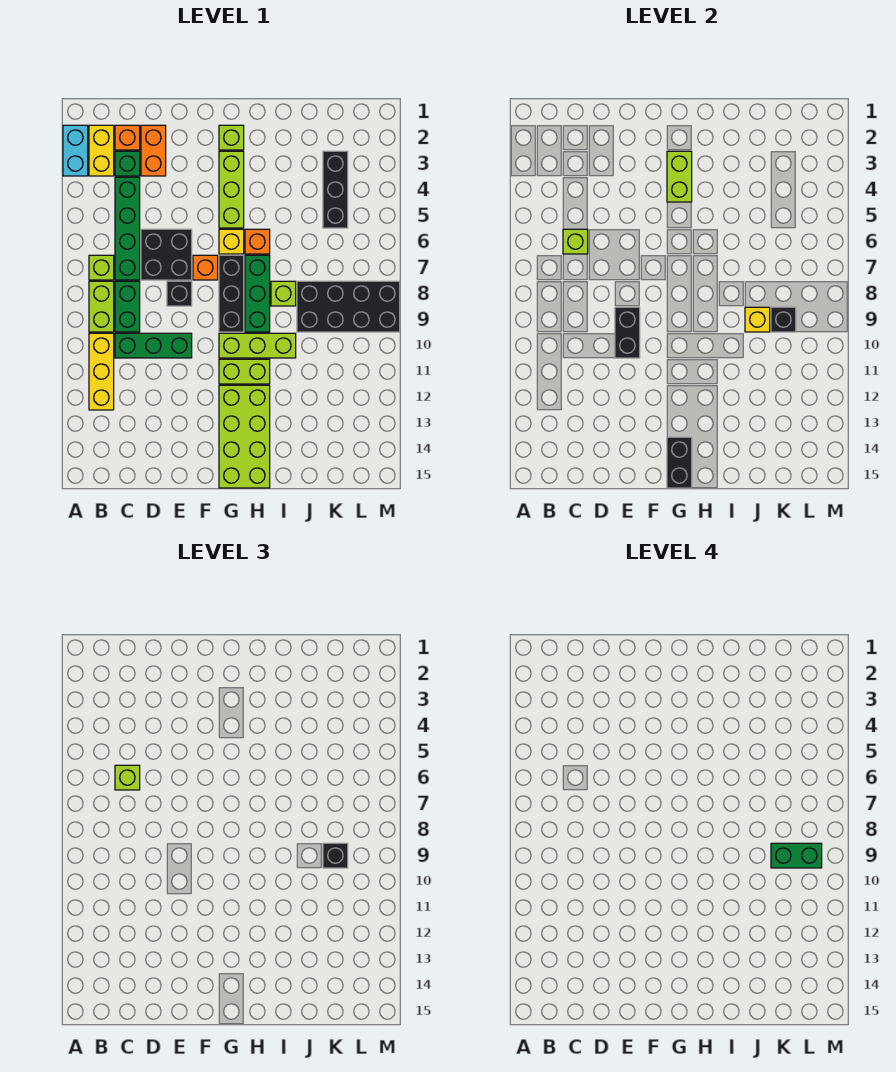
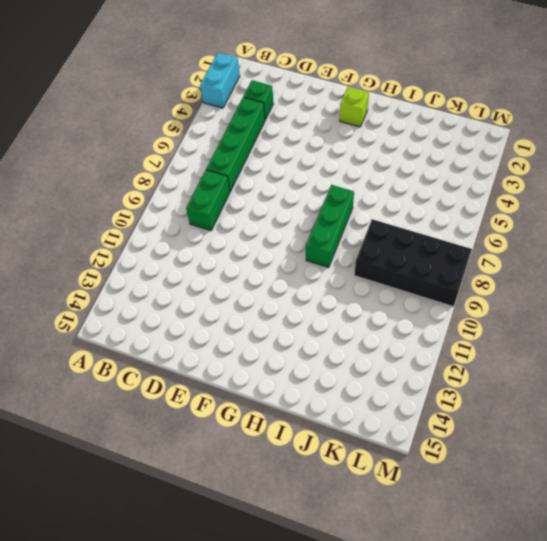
none -> yellow brick B2:B3 level 1
none -> lime brick B7 level 1
none -> lime brick B8:B9 level 1
none -> yellow brick B10:B12 level 1

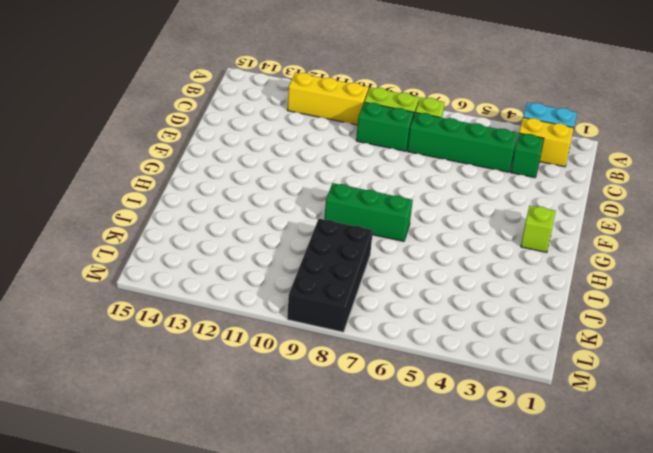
none -> orange brick C2 level 1
none -> green brick C10:E10 level 1
none -> orange brick D2:D3 level 1
none -> black brick D6:E7 level 1

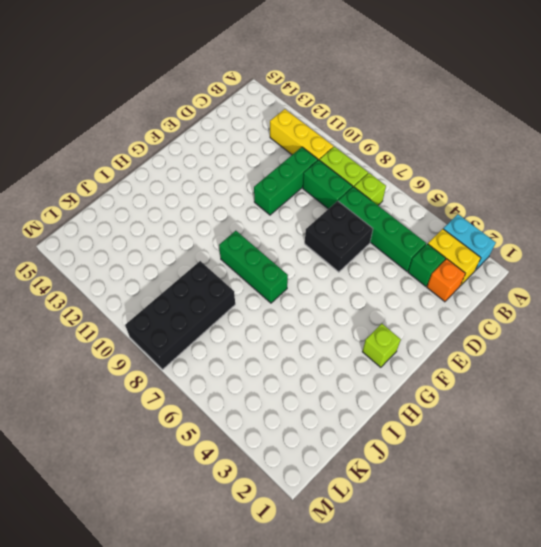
none -> orange brick D2:D3 level 1
none -> black brick E8 level 1
none -> orange brick F7 level 1
none -> lime brick G3:G5 level 1

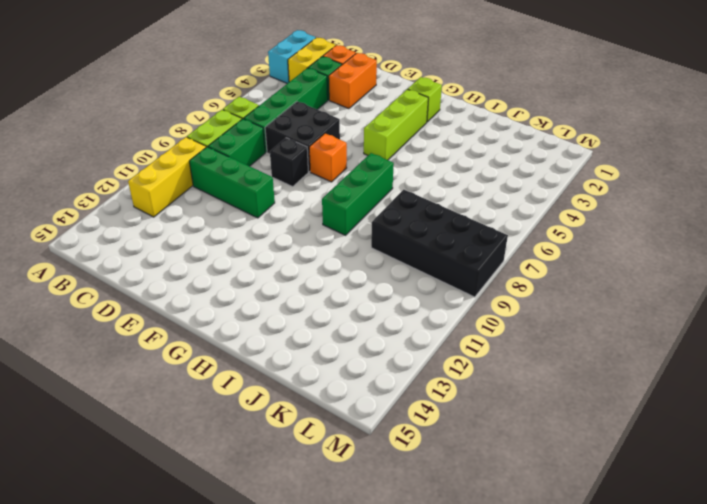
none -> yellow brick G6 level 1
none -> black brick G7:G9 level 1
none -> lime brick G10:I10 level 1
none -> lime brick G11:H11 level 1

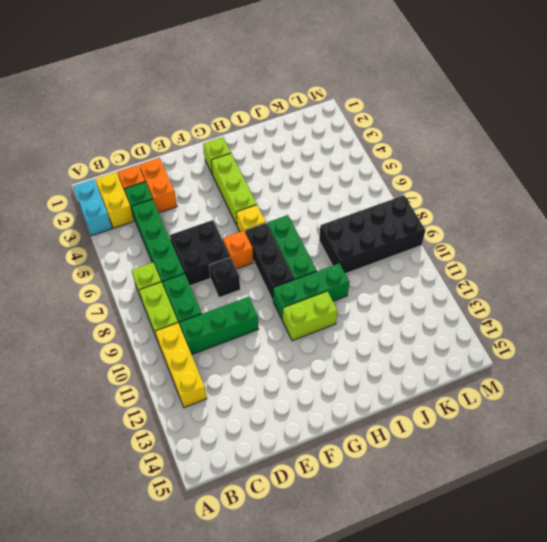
green brick G10:I10 level 1 -> lime brick G10:I10 level 1
none -> lime brick G12:H15 level 1
none -> orange brick H6 level 1
none -> lime brick I8 level 1
none -> black brick K3:K5 level 1

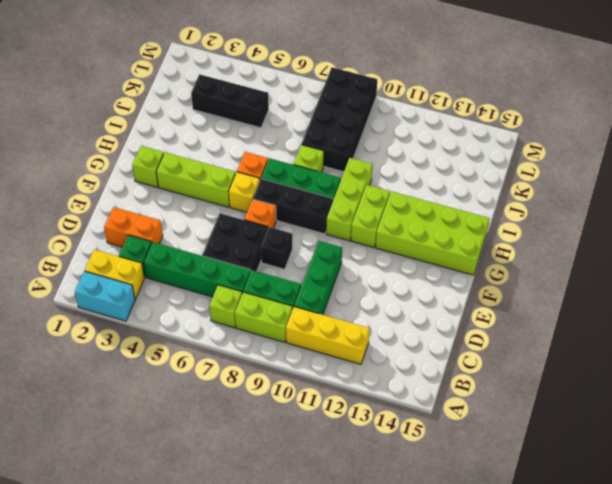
none -> orange brick C2 level 1
none -> lime brick C6 level 2
none -> black brick E9:E10 level 2
none -> lime brick G3:G4 level 2

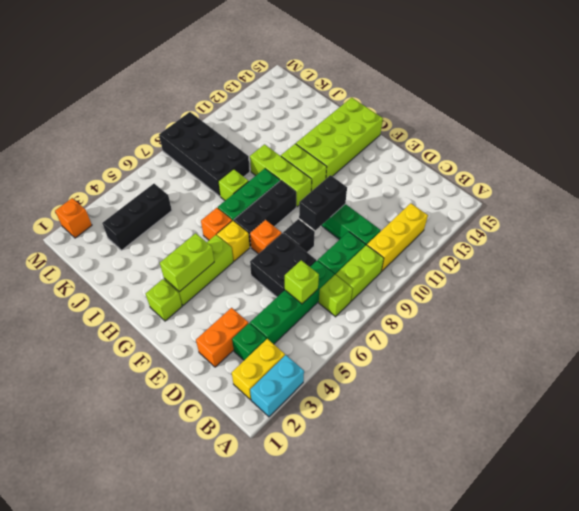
orange brick M2 level 1 -> orange brick C2 level 1
none -> black brick G14:G15 level 2
none -> yellow brick J9 level 2
none -> black brick K9 level 2
none -> lime brick C6 level 3

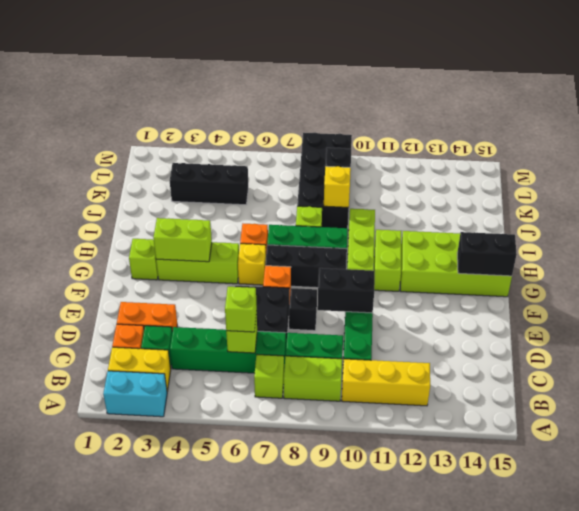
none -> black brick K9 level 3
none -> green brick K9:L9 level 4

